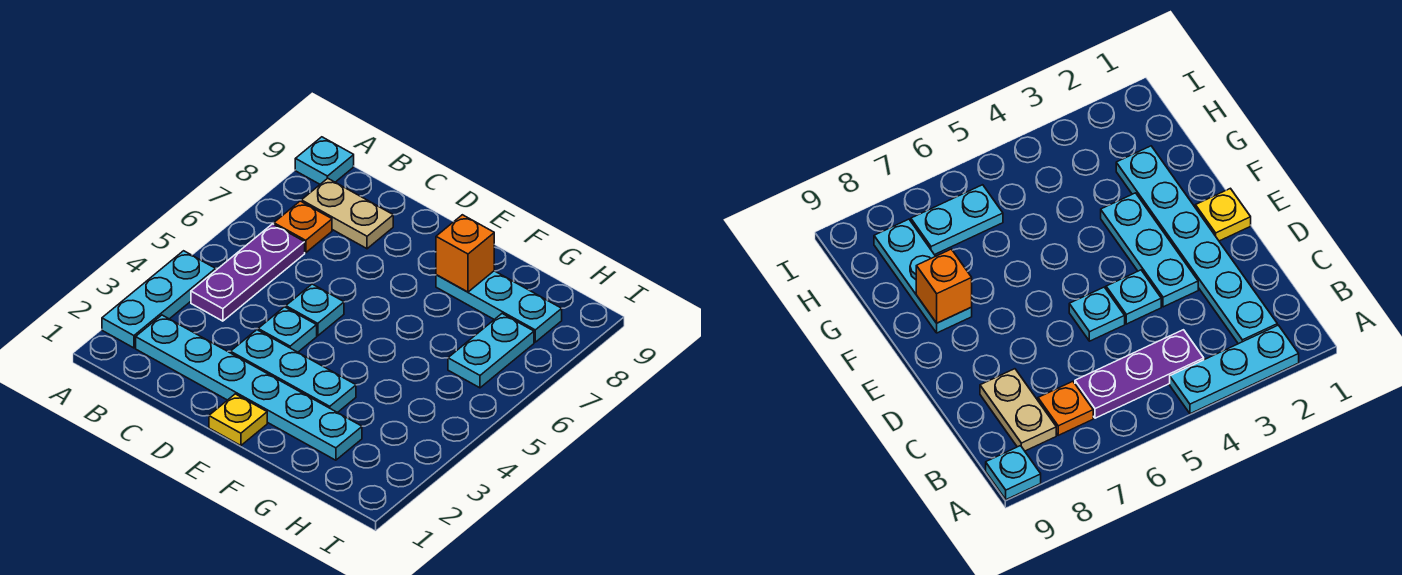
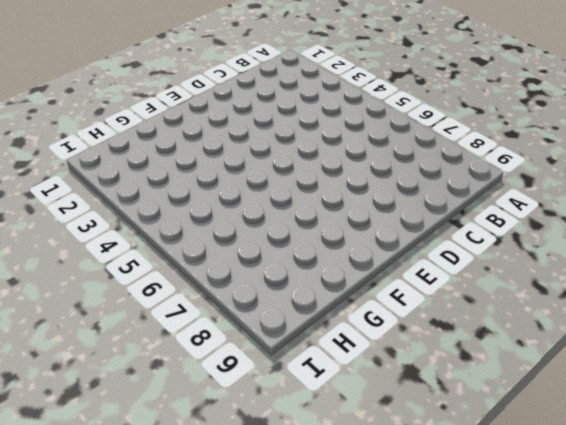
none -> cyan plate A2:A4 level 1
none -> cyan plate A9 level 1
none -> cyan plate B2:G2 level 1

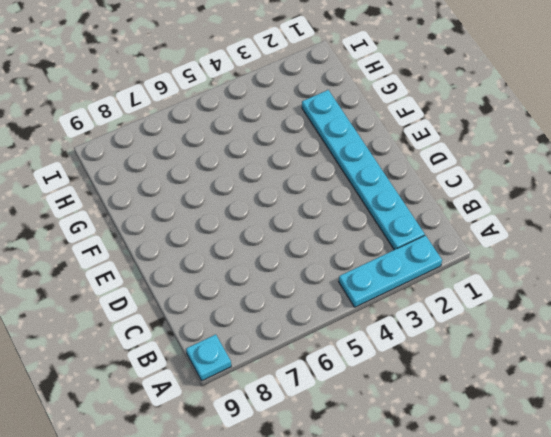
none -> purple plate B4:B6 level 1
none -> orange plate B7 level 1
none -> tan plate B8:C8 level 1

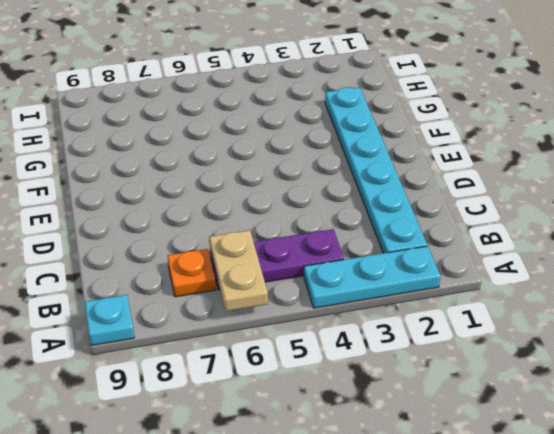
tan plate A6:B6 level 2 -> tan plate B8:C8 level 1
none -> cyan plate D3:F3 level 1
none -> cyan plate D4 level 1
none -> cyan plate D5 level 1

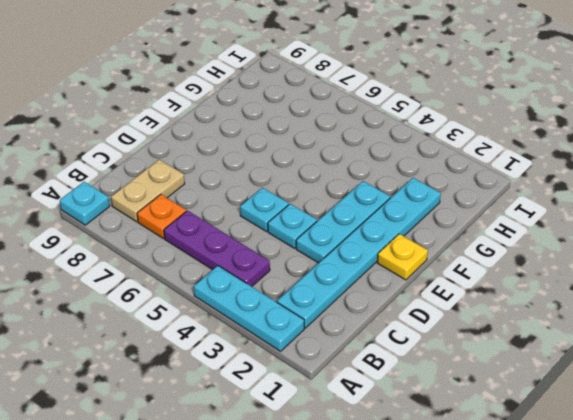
none -> cyan plate F8:H8 level 1
none -> cyan plate H6:H7 level 1
none -> orange brick F8 level 2

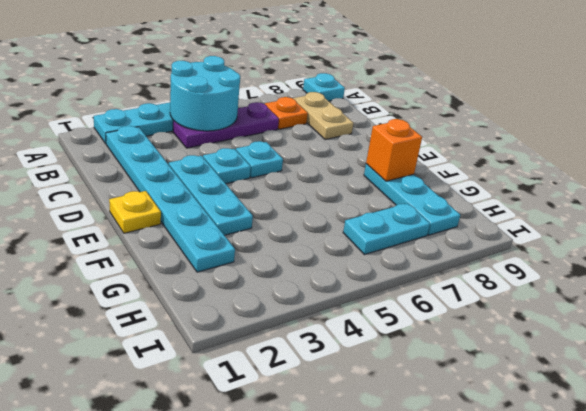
cyan round brick A4:B5 level 2 -> none

